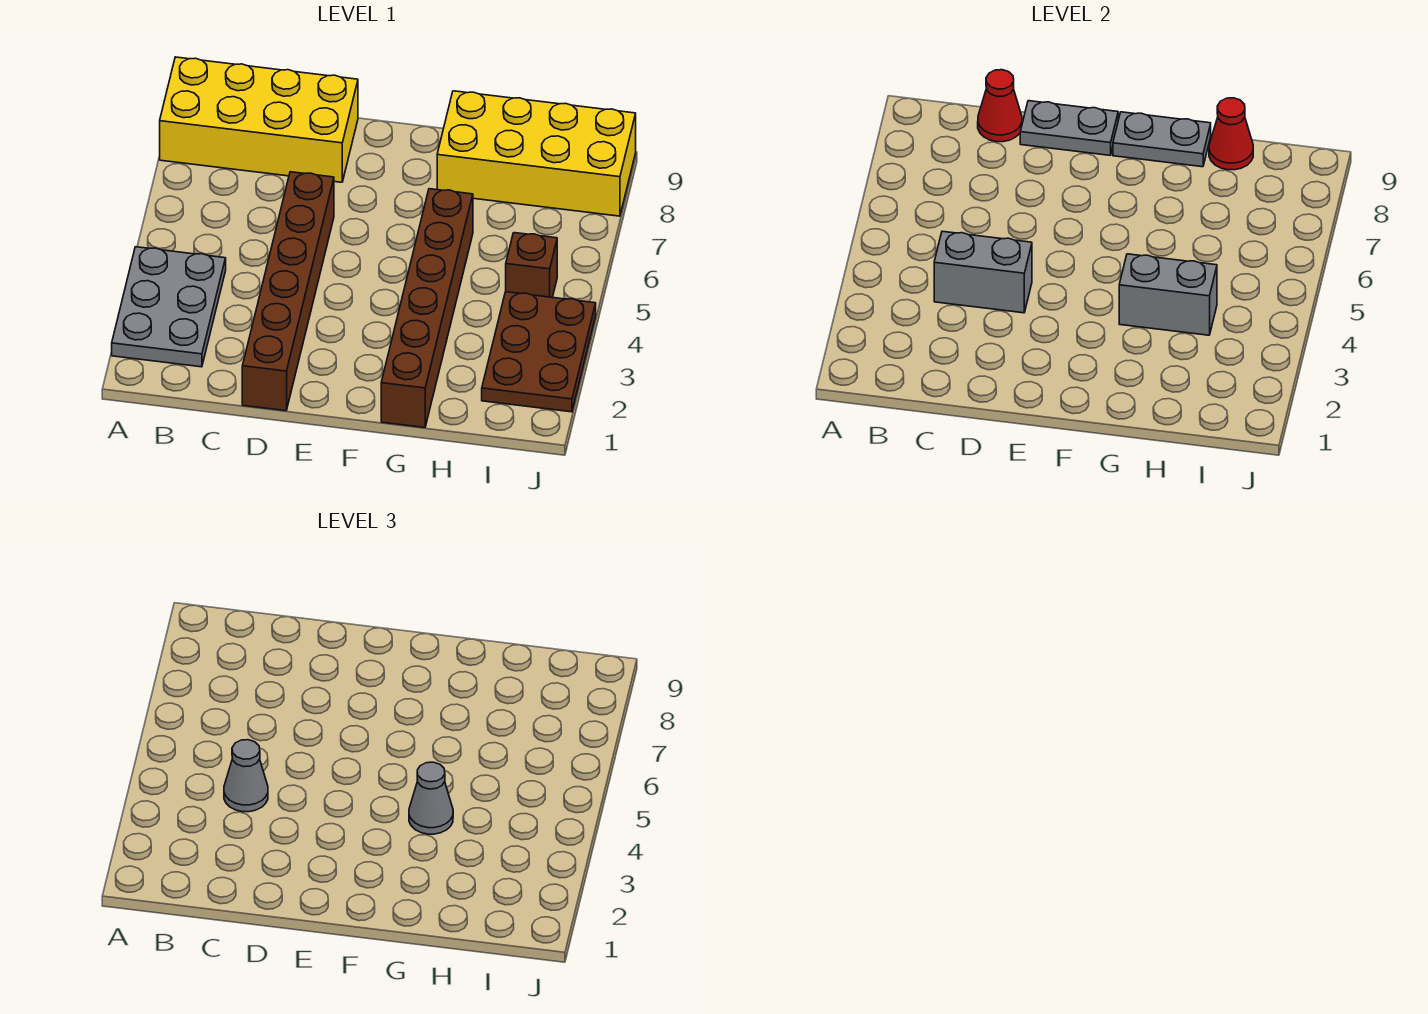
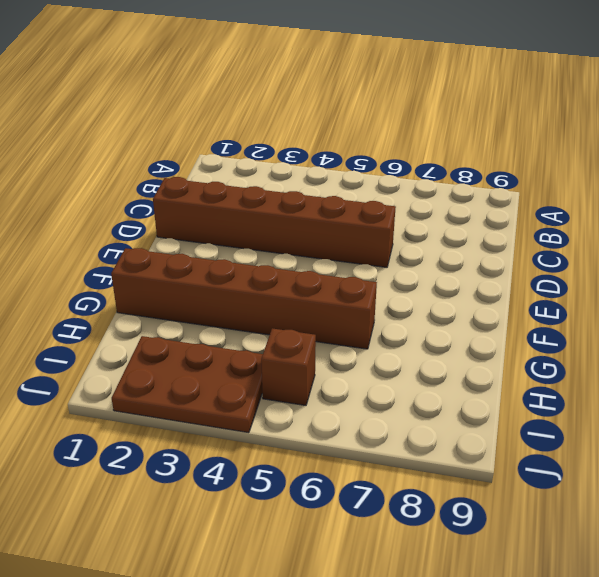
none -> grey plate A2:B4 level 1
none -> yellow brick A8:D9 level 1
none -> yellow brick G8:J9 level 1

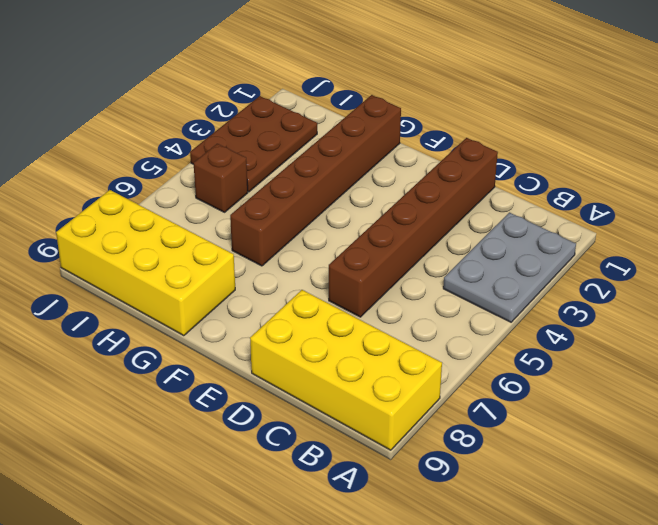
none -> grey brick C4:D4 level 2
none -> red cone C9 level 2
none -> grey plate D9:E9 level 2

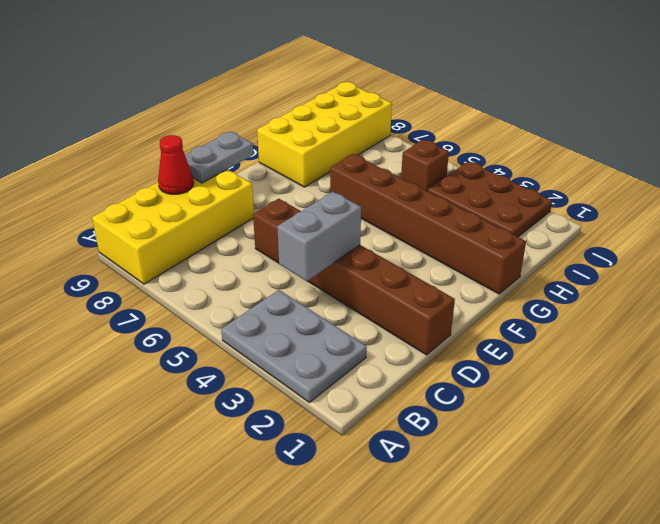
none -> grey plate F9:G9 level 2
none -> grey brick G4:H4 level 2
none -> red cone H9 level 2

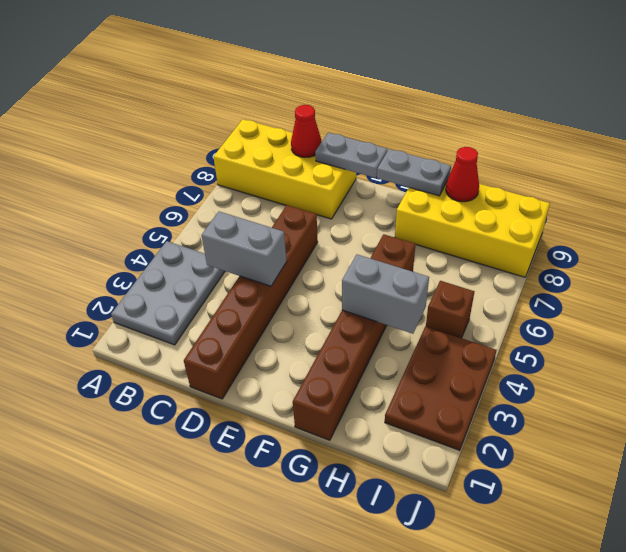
none -> grey cone C4 level 3
none -> grey cone G4 level 3

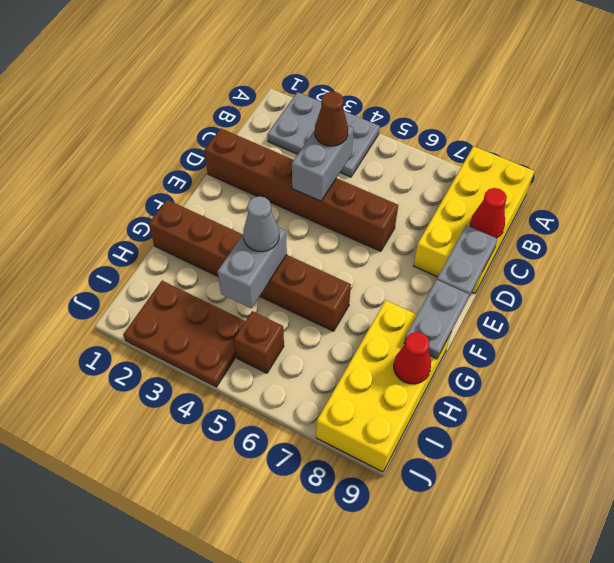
brown cone C4 level 3 -> grey cone C4 level 3

